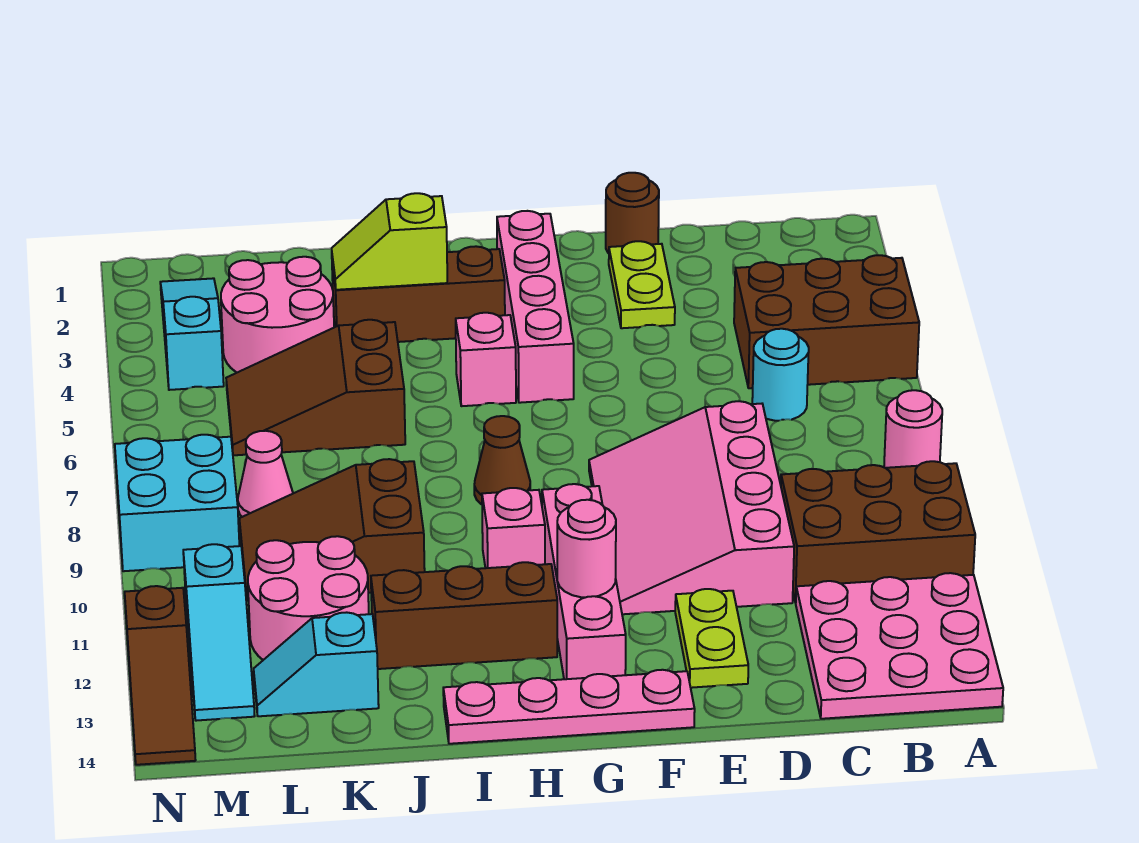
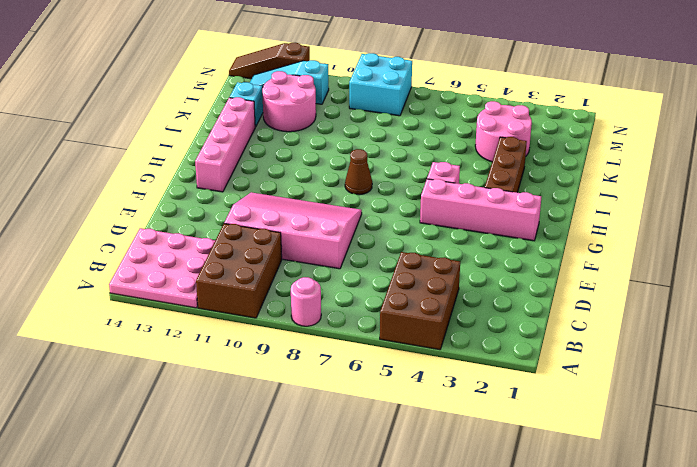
pink brick G13:J13 level 1 -> pink brick G10:G13 level 1
none -> cyan round brick C6 level 1
none -> brown round brick E1 level 1
none -> lime plate E2:E3 level 1

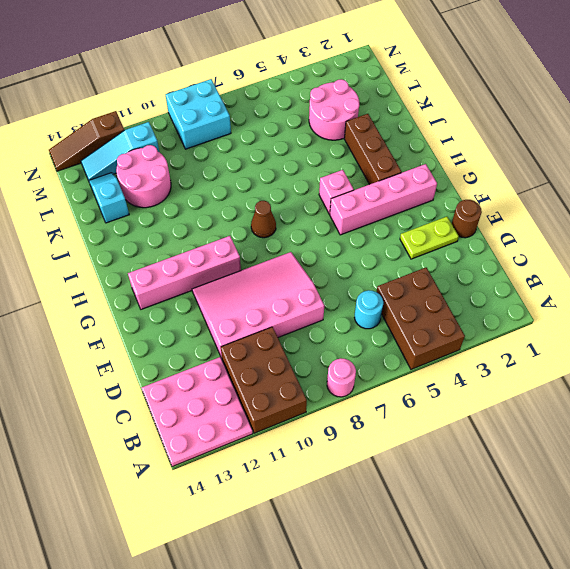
none -> lime plate E12:E13 level 1
none -> pink plate F14:I14 level 1
none -> pink brick H10 level 1

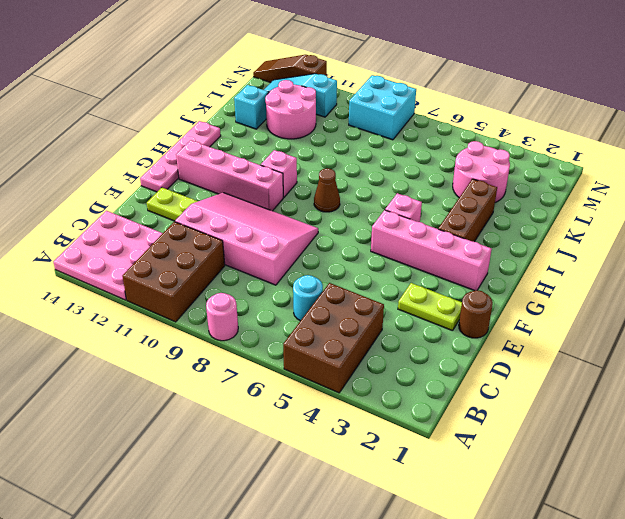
none -> brown brick H12:J12 level 1
none -> brown slope J5:L6 level 1 top J
none -> brown slope J9:L10 level 1 top J

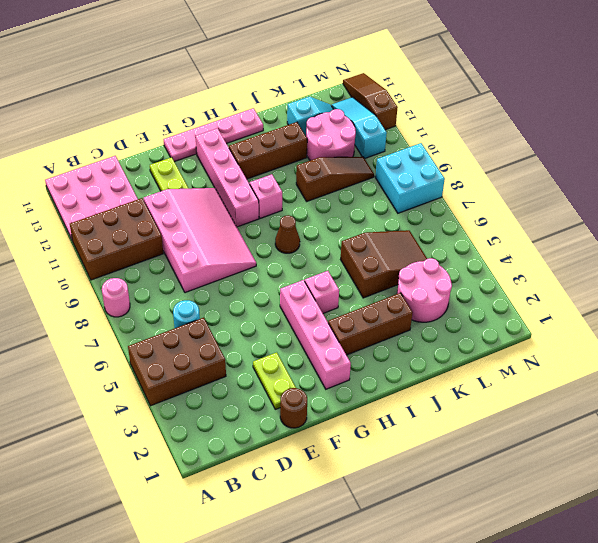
brown slope J10:L10 level 1 top J -> brown slope J9:L10 level 1 top J
none -> pink cone L8 level 1
none -> cyan slope M2:M4 level 1 top 4
none -> pink round brick G12 level 2

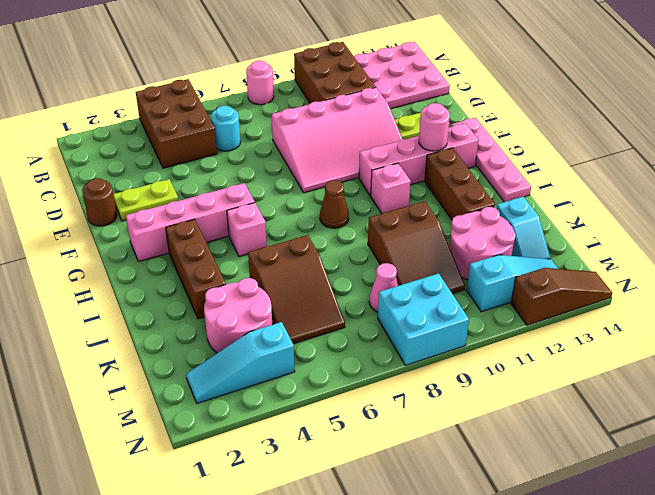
none -> lime slope I3:J3 level 2 top I

